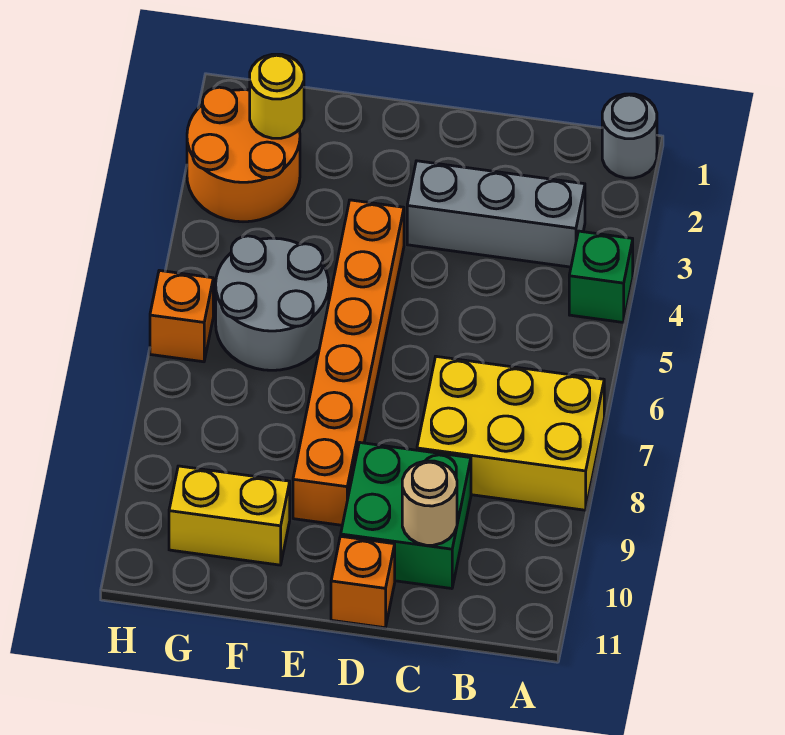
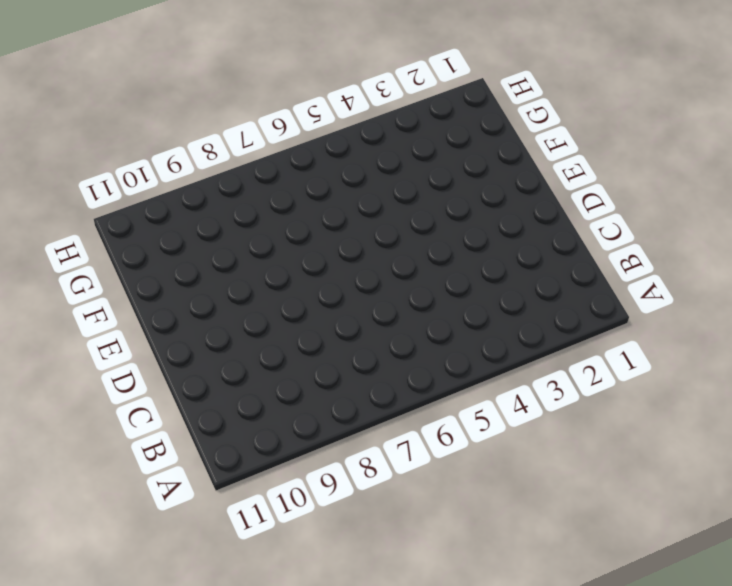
none -> grey round brick A1 level 1
none -> green brick A4 level 1
none -> yellow brick A7:C8 level 1

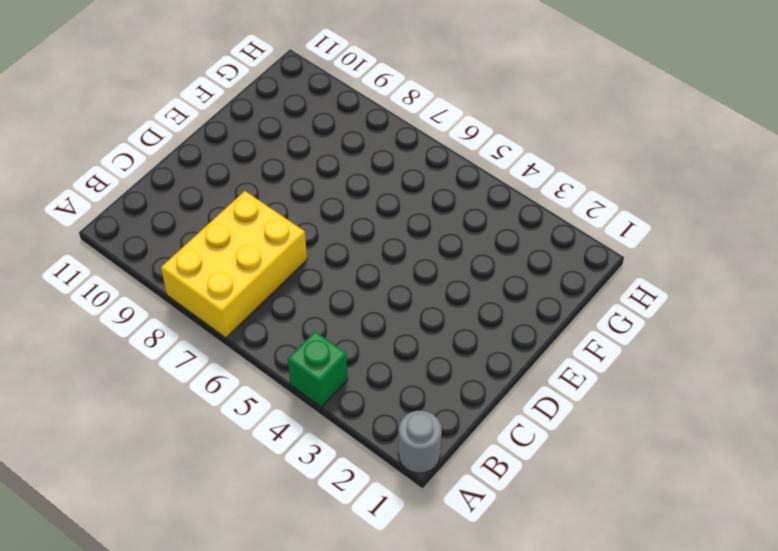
none -> grey brick B3:D3 level 1
none -> green brick C9:D10 level 1
none -> orange brick D11 level 1

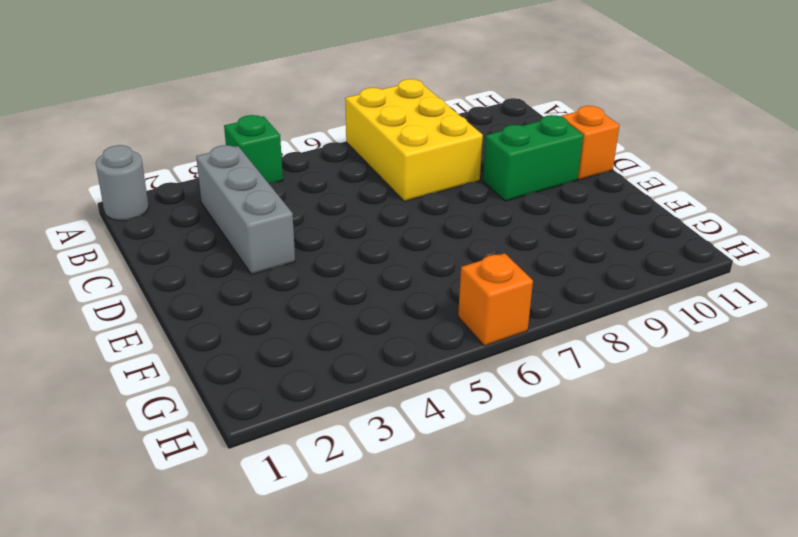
green brick D9:D10 level 1 -> green brick C9:D10 level 1
none -> orange brick E4:E9 level 1
none -> grey round brick F5:G6 level 1
none -> yellow brick F10:G10 level 1

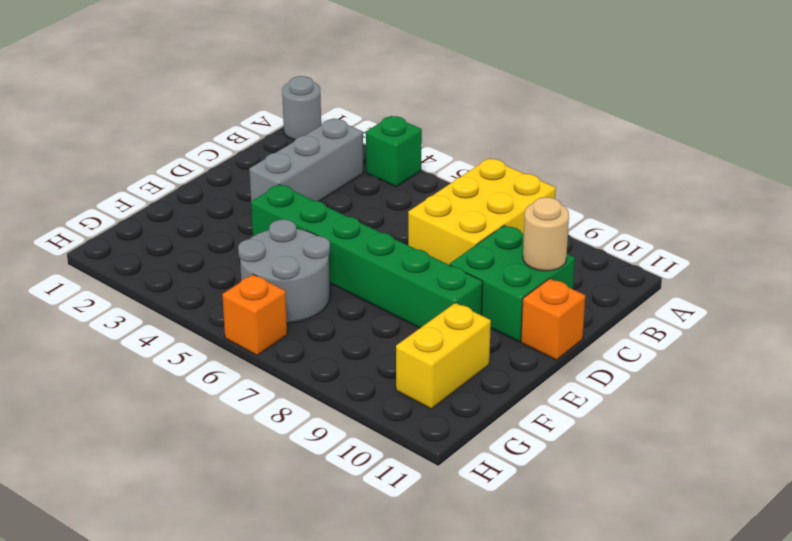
green brick E4:E9 level 1 -> orange brick E4:E9 level 1
none -> orange round brick G2:H3 level 1
none -> yellow round brick G2 level 2

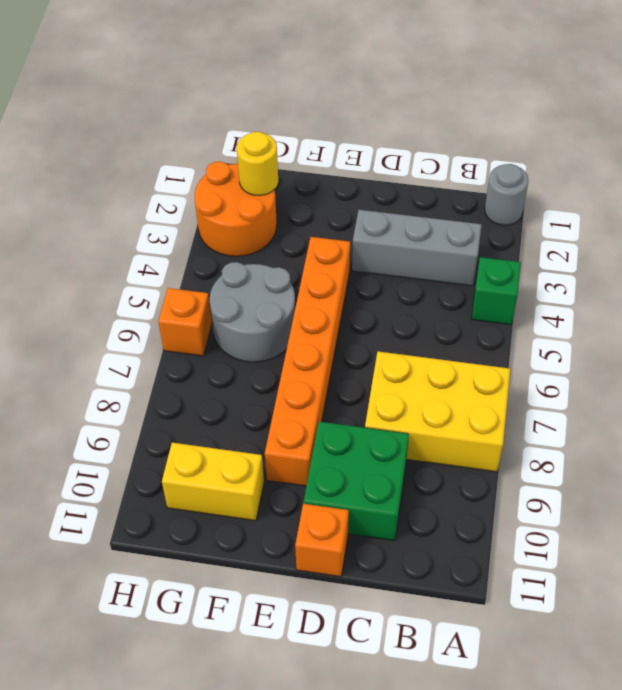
none -> tan round brick C10 level 2

